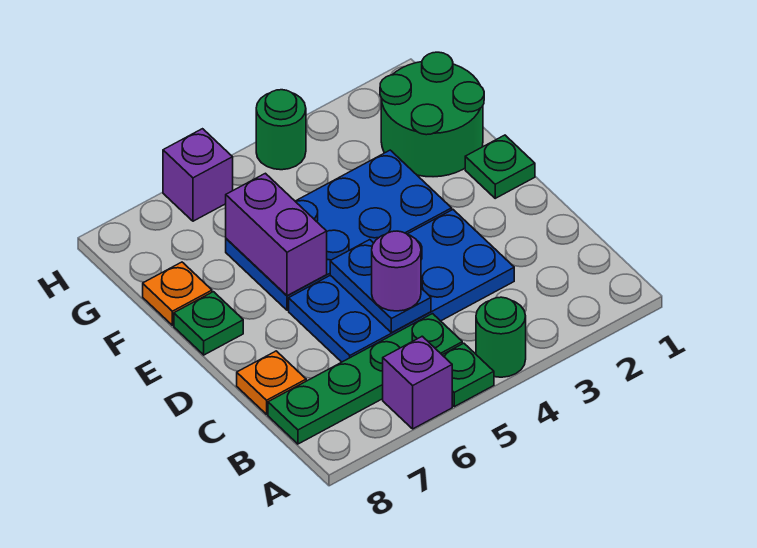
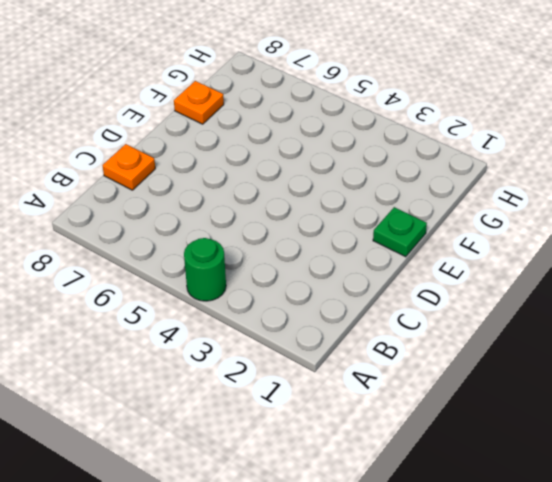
none -> green plate A5 level 1
none -> purple brick A6 level 1
none -> green plate B5:B8 level 1

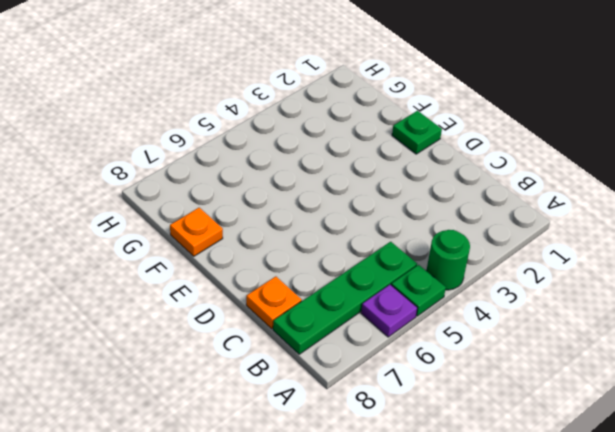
purple plate A6 level 1 -> purple brick A6 level 1
none -> blue plate C3:D6 level 1
none -> blue plate E3:F6 level 1
none -> green plate E8 level 1

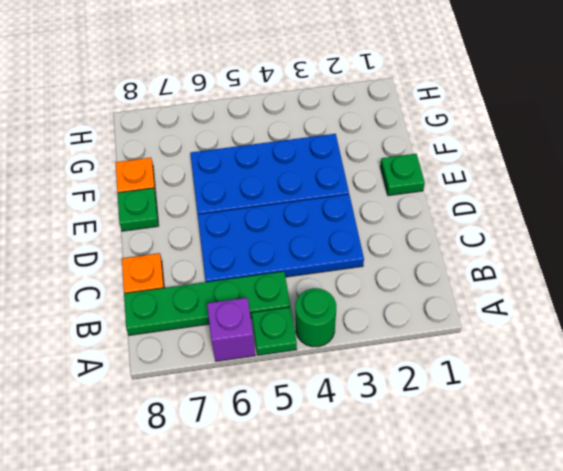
none -> green round brick F1:G2 level 1
none -> green round brick H4 level 1
none -> purple brick H6 level 1

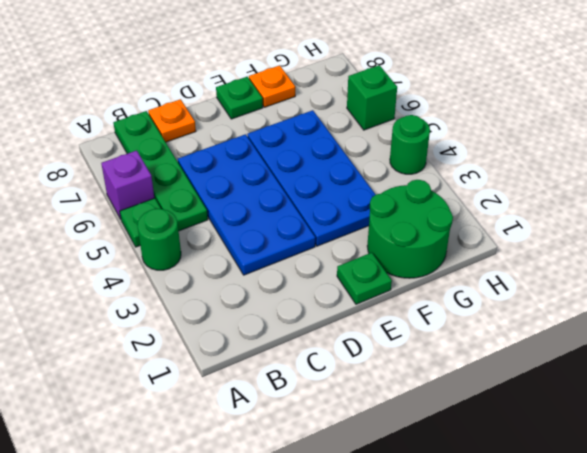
green brick H6 level 1 -> purple brick H6 level 1
none -> blue plate C5:D5 level 2
none -> purple brick E6:F6 level 2
none -> purple round brick C5 level 3

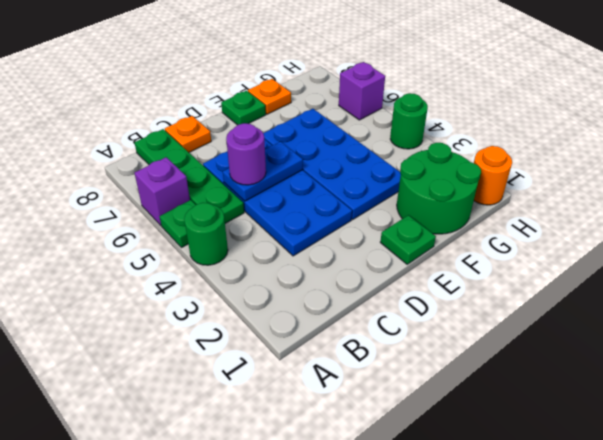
orange round brick H1 level 1 -> none
none -> purple brick E6:F6 level 2

